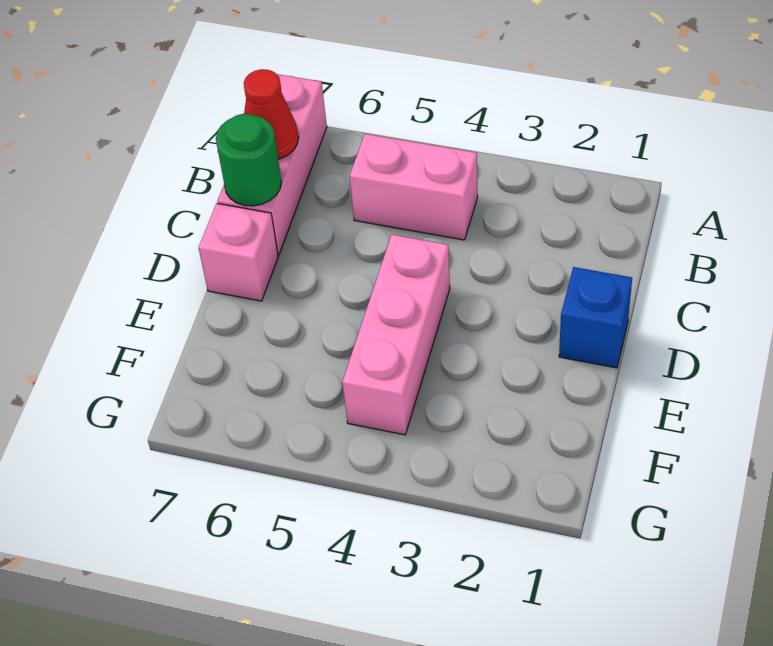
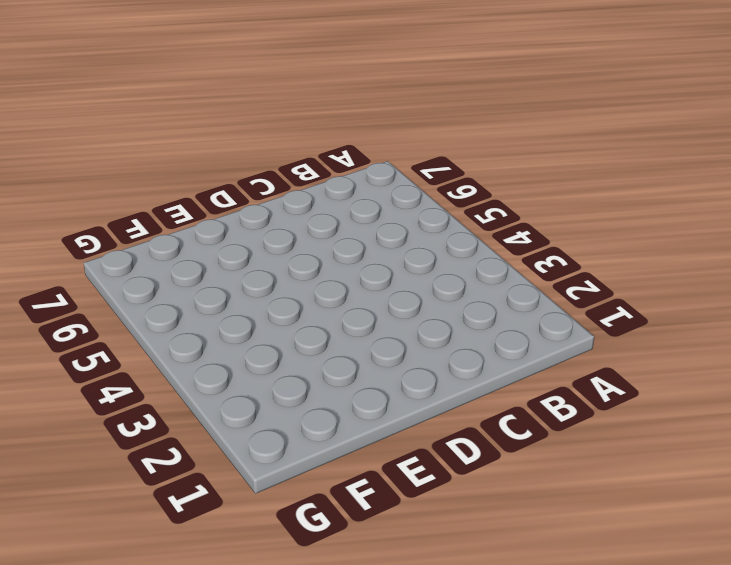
none -> pink brick A7:C7 level 1
none -> pink brick B4:B5 level 1

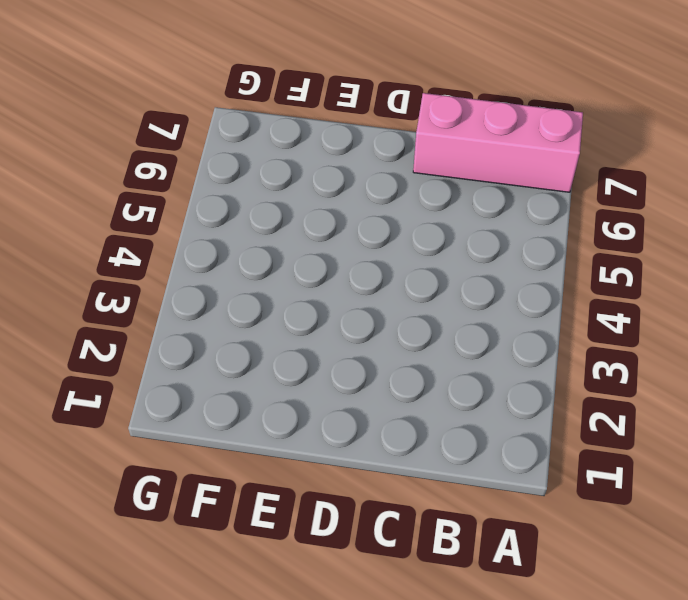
none -> pink brick B4:B5 level 1
none -> blue brick D1 level 1

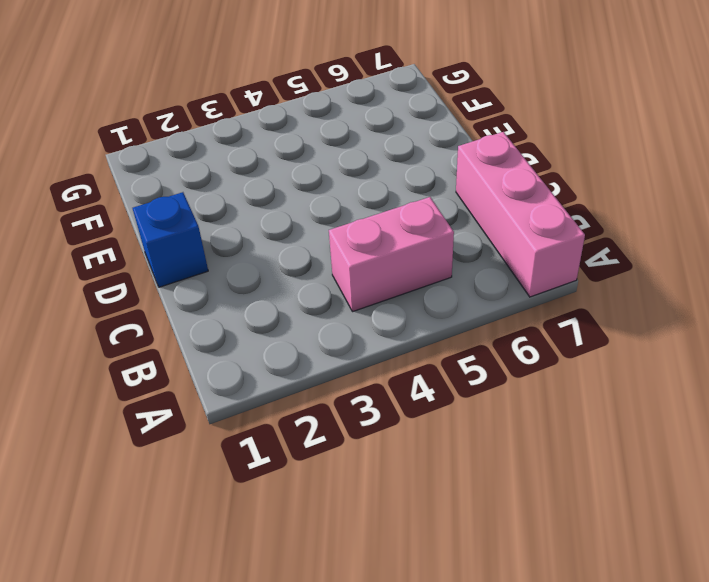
none -> pink brick D4:F4 level 1
none -> pink brick D7 level 1

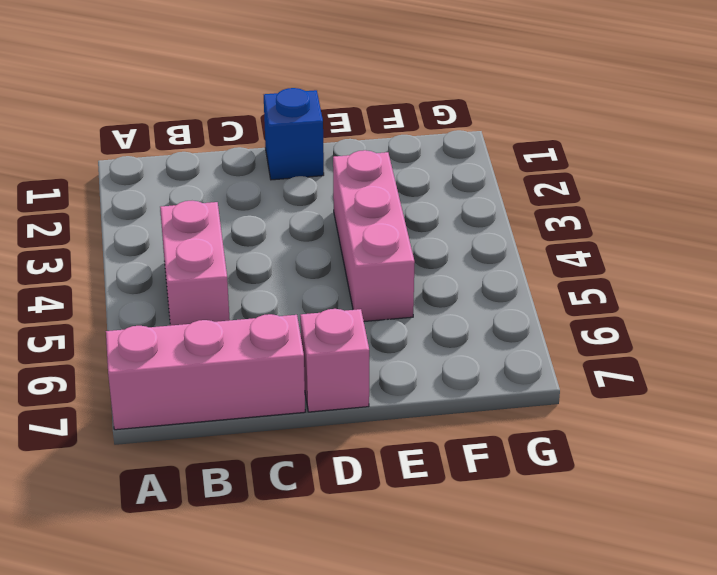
pink brick E3:E5 level 1 -> pink brick D4:F4 level 1
none -> red cone B7 level 2
none -> green round brick C7 level 2

